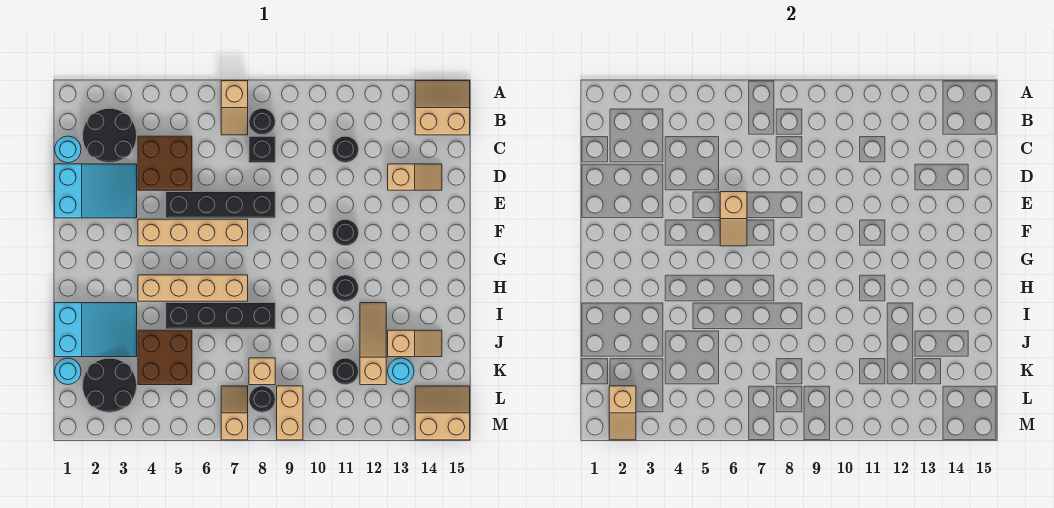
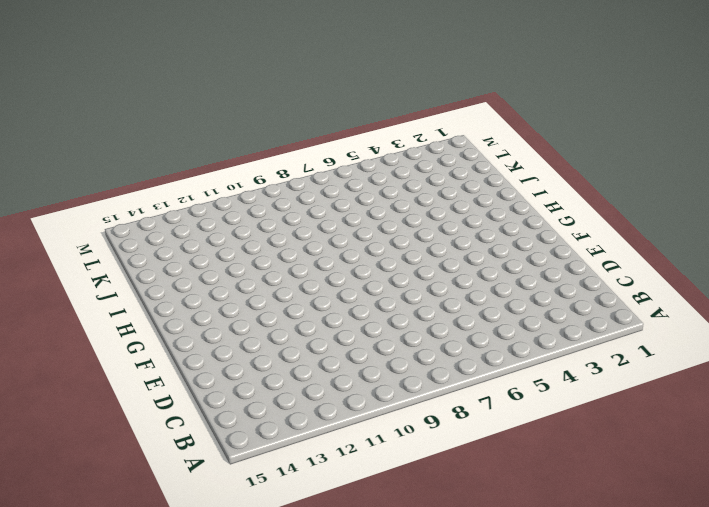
none -> tan slope A7:B7 level 1 top A
none -> tan slope A14:B15 level 1 top B
none -> black round brick B2:C3 level 1
none -> black round brick B8 level 1

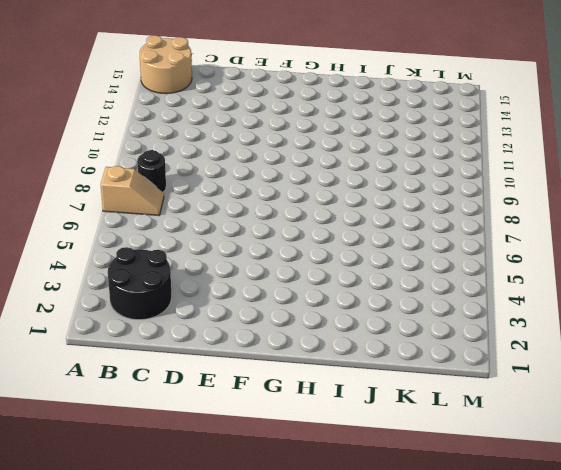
tan round brick A14:B15 level 1 -> tan slope A14:B15 level 1 top B
none -> cyan round brick C1 level 1
none -> brown brick C4:D5 level 1
none -> black brick C8 level 1
none -> black round brick C11 level 1

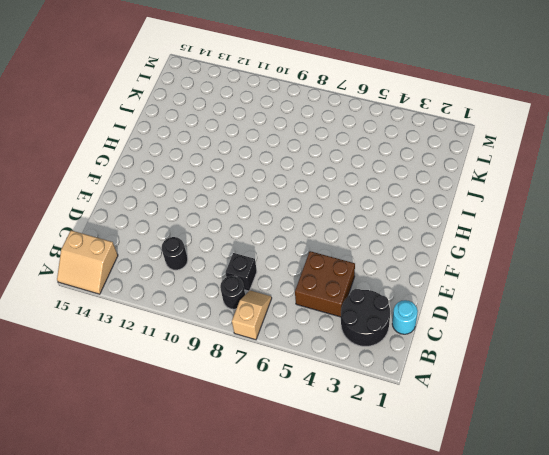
none -> cyan slope D1:E3 level 1 top 1
none -> tan slope D13:D14 level 1 top 13
none -> black brick E5:E8 level 1
none -> tan brick F4:F7 level 1

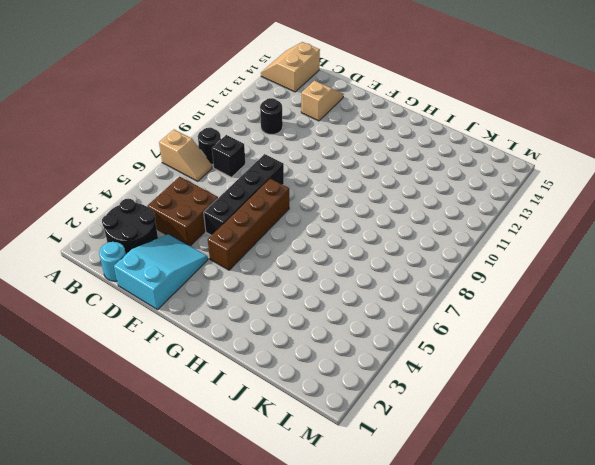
brown brick F4:F7 level 1 -> tan brick F4:F7 level 1
none -> black round brick F11 level 1
none -> tan brick H4:H7 level 1
none -> black round brick H11 level 1
none -> cyan slope I1:J3 level 1 top 1

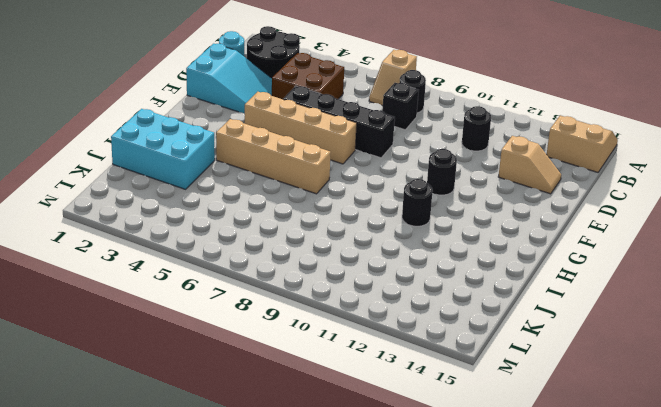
cyan brick I1:J3 level 1 -> cyan slope I1:J3 level 1 top 1
none -> black brick I5:I8 level 1
none -> tan slope I12:K12 level 1 top K
none -> brown brick J4:K5 level 1
none -> tan slope J13:J14 level 1 top 13

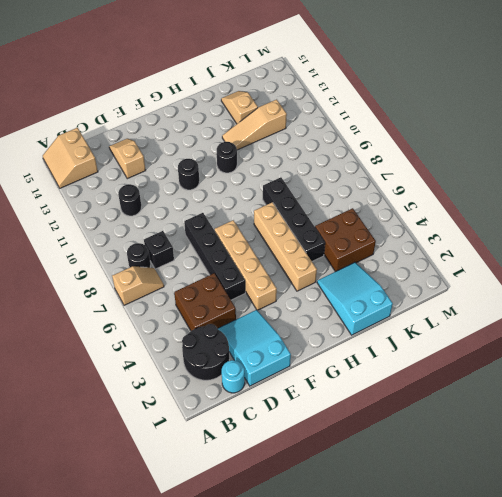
none -> cyan round brick K1 level 1
none -> black round brick K2:L3 level 1
none -> tan brick K8 level 1
none -> black round brick K11 level 1

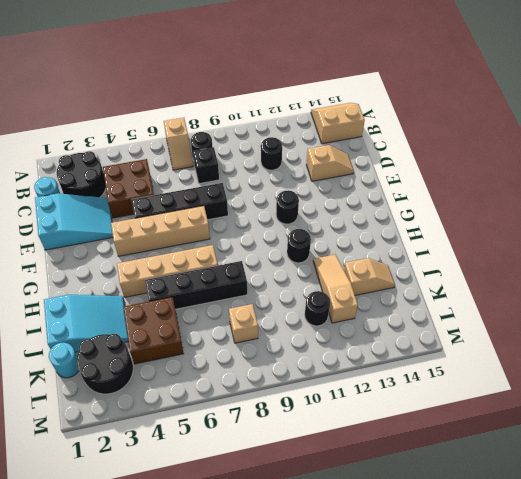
none -> cyan round brick K13 level 1
none -> tan slope L7:M7 level 1 top M
none -> black round brick L8 level 1
none -> tan brick L9:M9 level 1

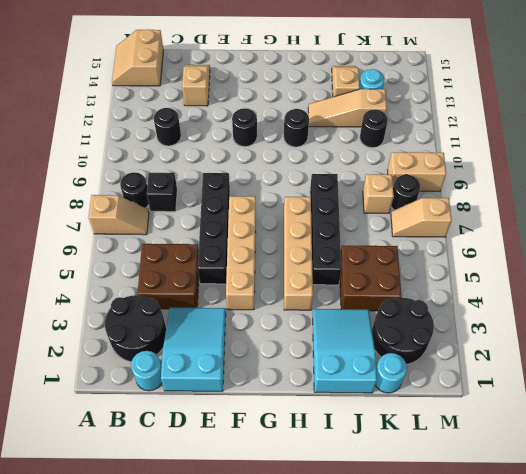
none -> tan slope L14:M15 level 1 top M
none -> tan slope E6:F6 level 2 top E
none -> tan slope L2:M2 level 2 top L

